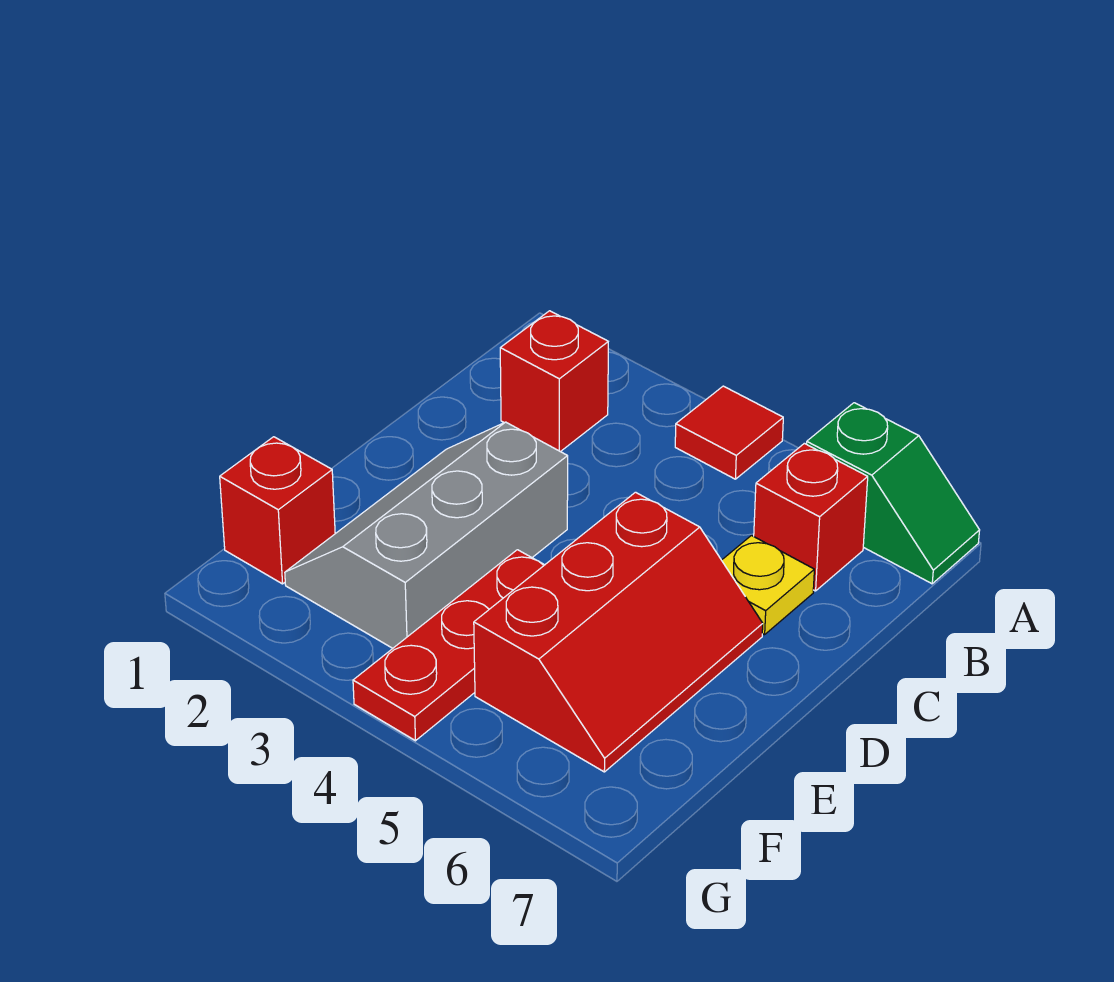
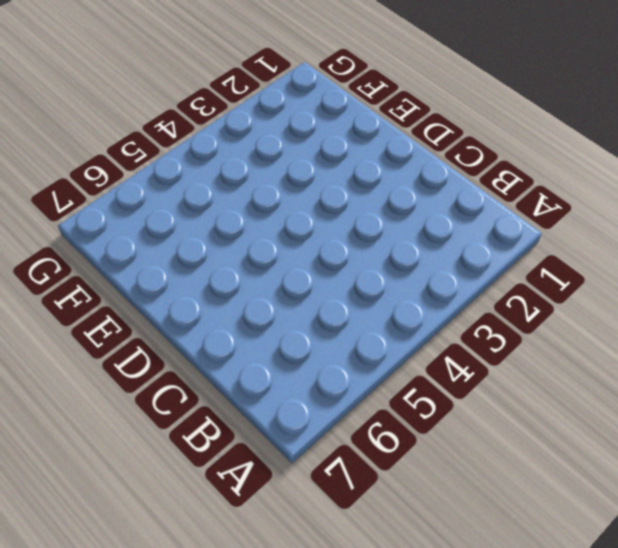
none -> red tile A4 level 1
none -> green slope A6:A7 level 1 top 6

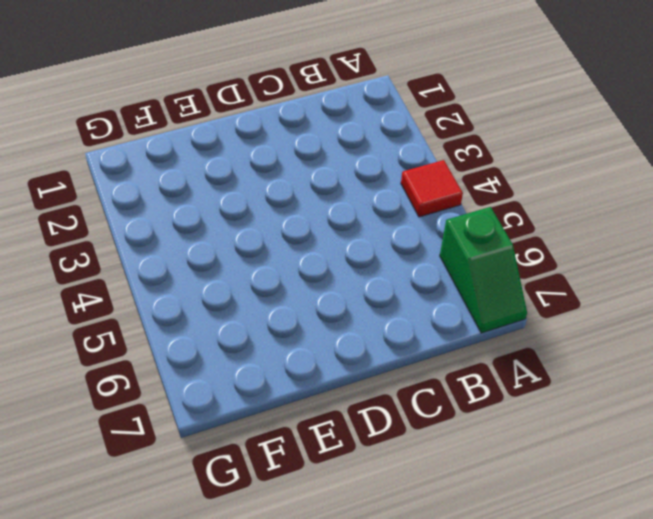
none -> red brick B2 level 1
none -> red brick B6 level 1

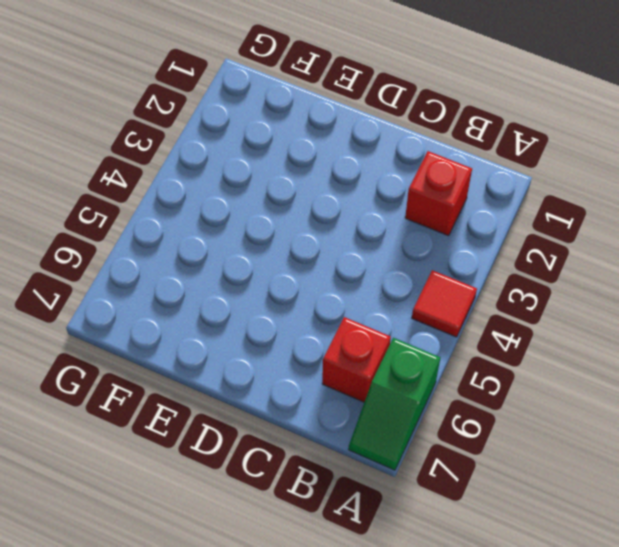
none -> yellow plate C6 level 1
none -> grey slope D2:F3 level 1 top 3

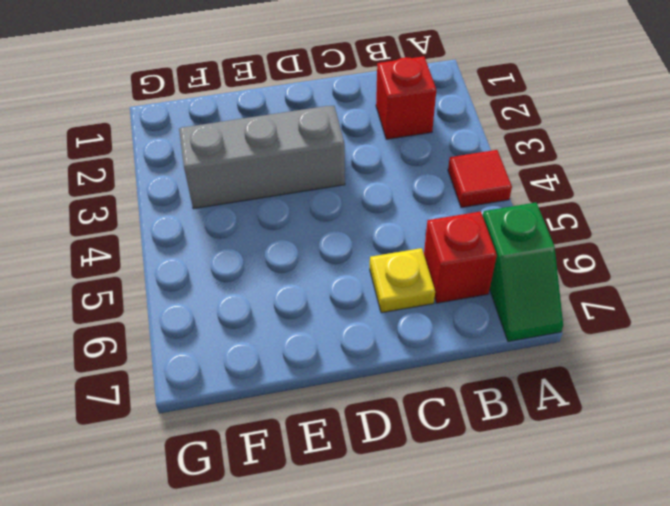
none -> red slope D5:F6 level 1 top 5
none -> red plate E4:G4 level 1

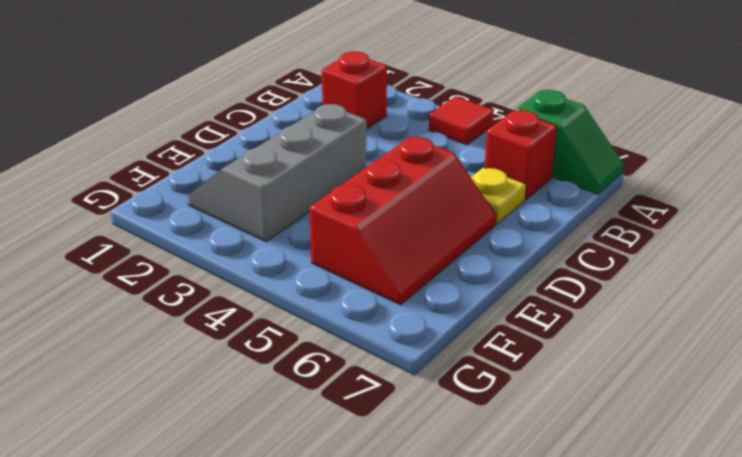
none -> red plate E4:G4 level 1
none -> red brick F1 level 1

